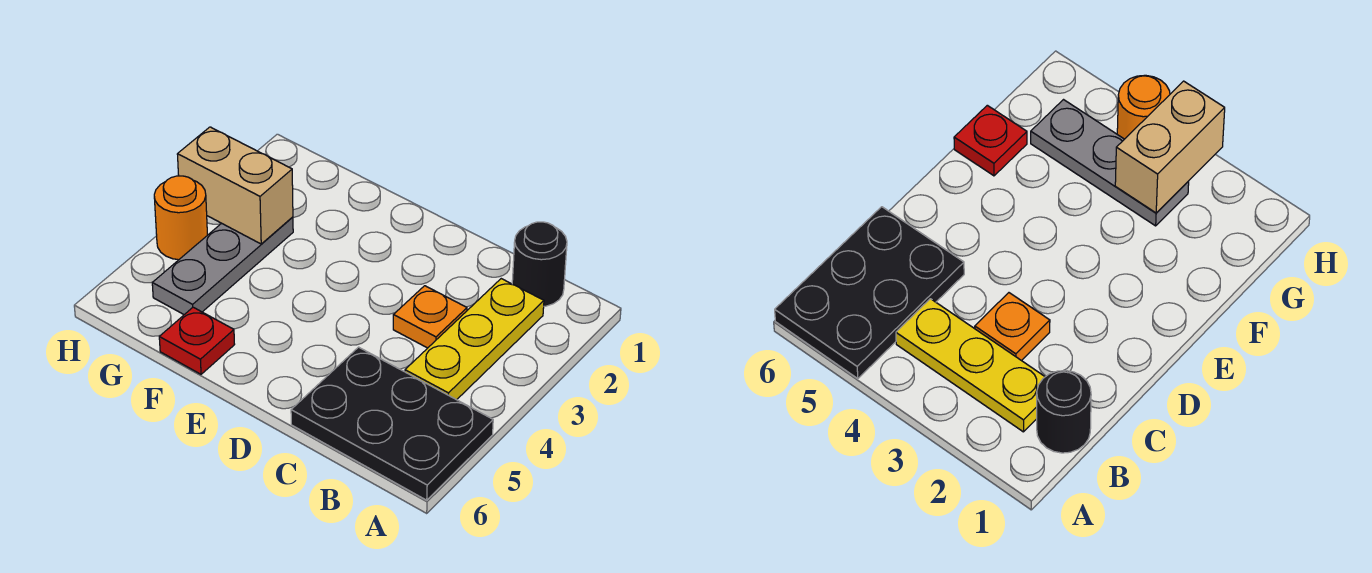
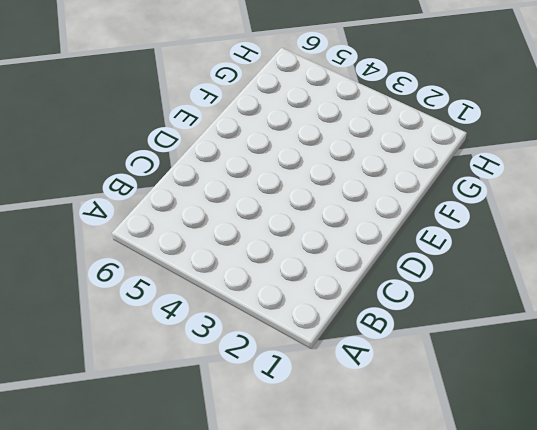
none -> black plate A5:C6 level 1
none -> black round brick B1 level 1

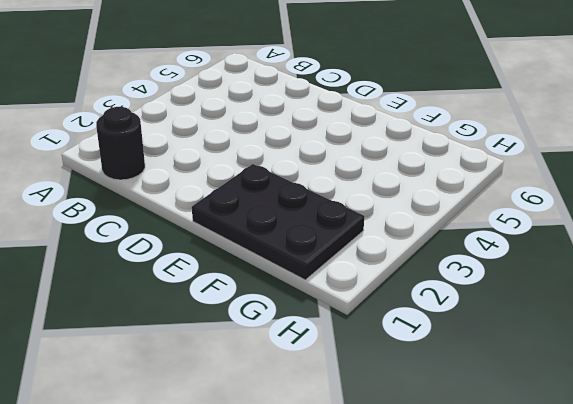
black plate E1:G2 level 1 -> black plate A5:C6 level 1
none -> yellow plate B2:B4 level 1
none -> orange plate C3 level 1

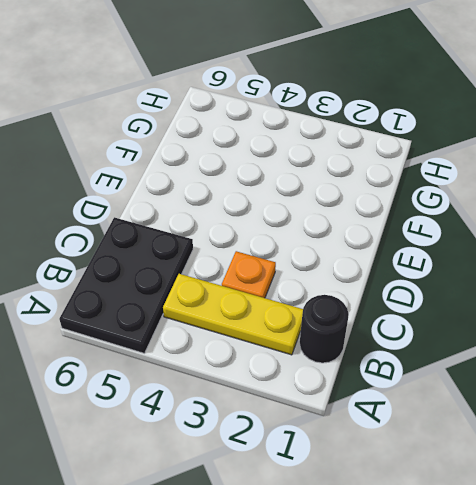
none -> red plate F6 level 1
none -> grey plate G3:G5 level 1

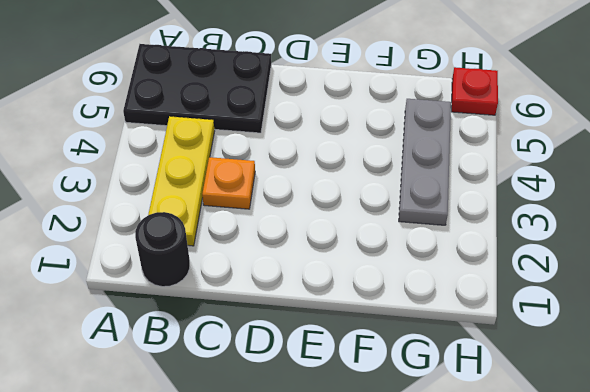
red plate H6 level 1 -> red plate F6 level 1
none -> orange round brick H4 level 1
none -> tan brick G3:H3 level 2

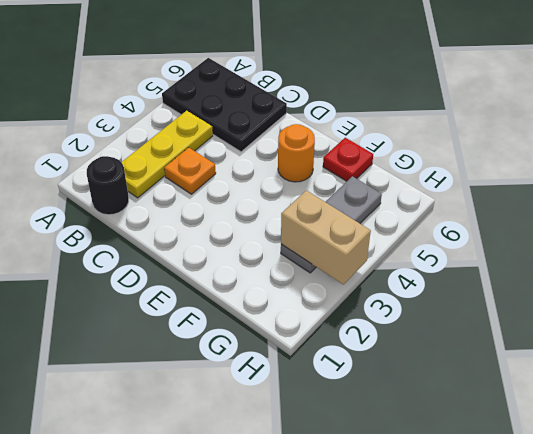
orange round brick E5 level 1 -> orange round brick H4 level 1

